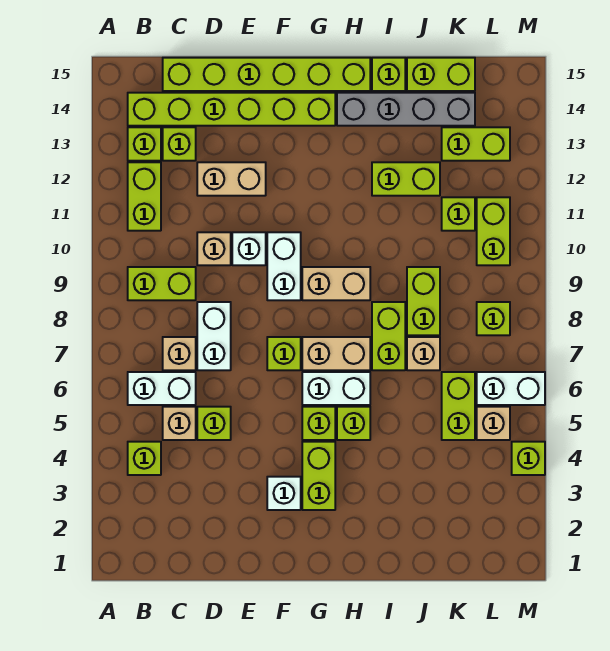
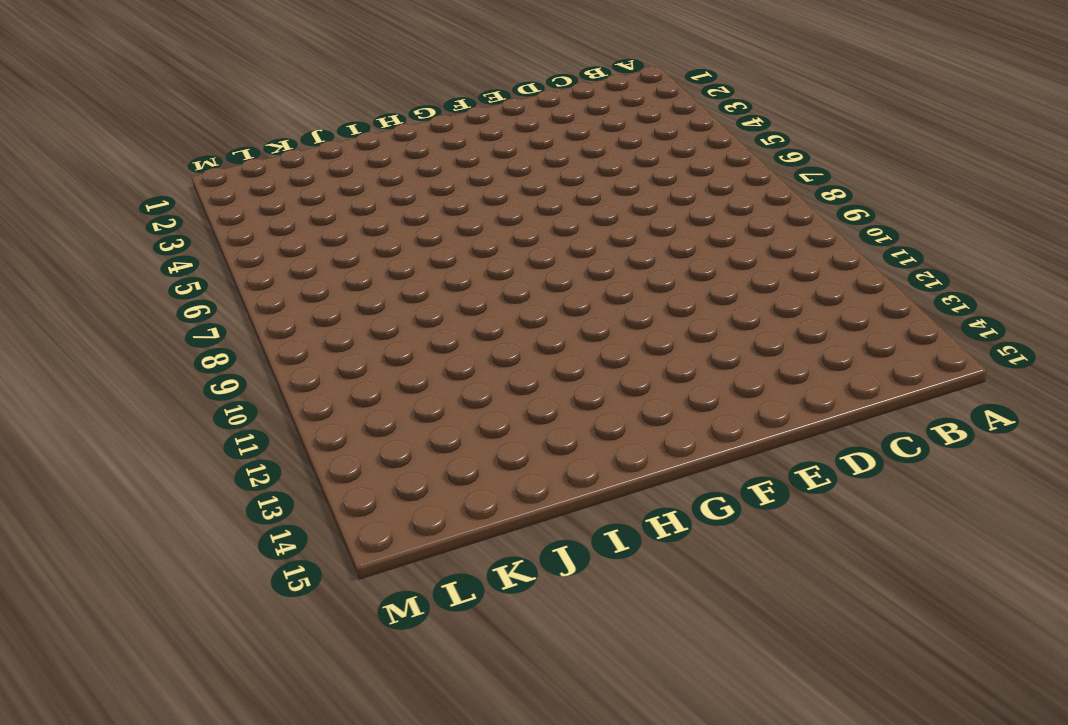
none -> lime brick B4 level 1
none -> white brick B6:C6 level 1
none -> lime brick B9:C9 level 1
none -> lime brick B11:B12 level 1

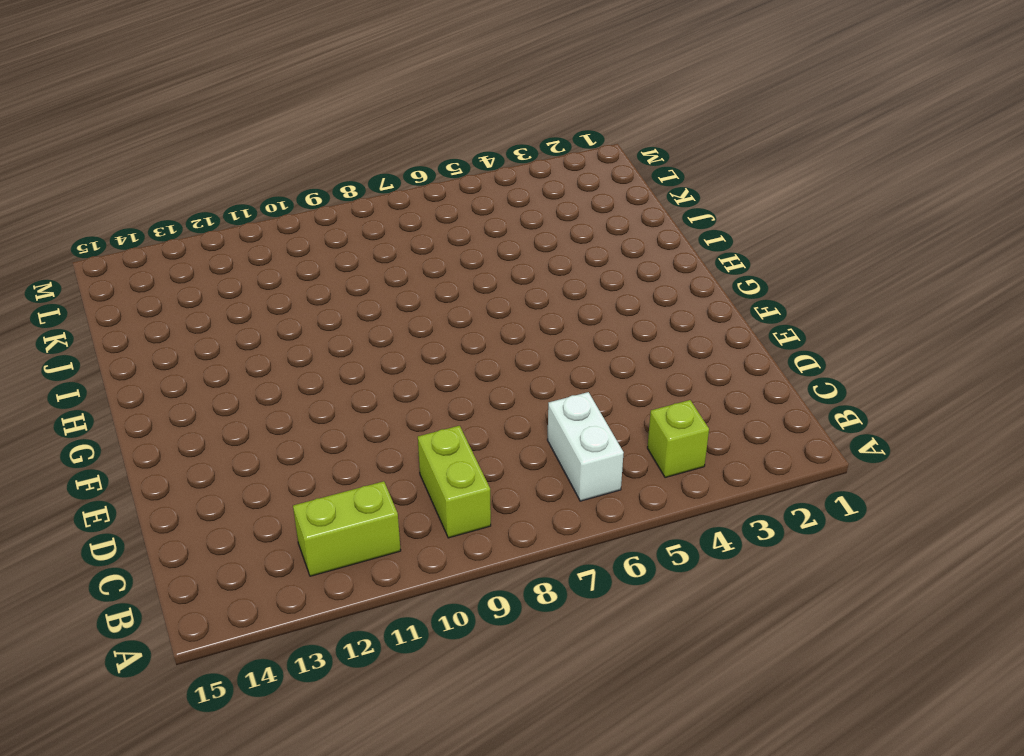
none -> lime brick B13 level 1
none -> lime brick B14:G14 level 1
none -> tan brick C5 level 1
none -> tan brick C7 level 1

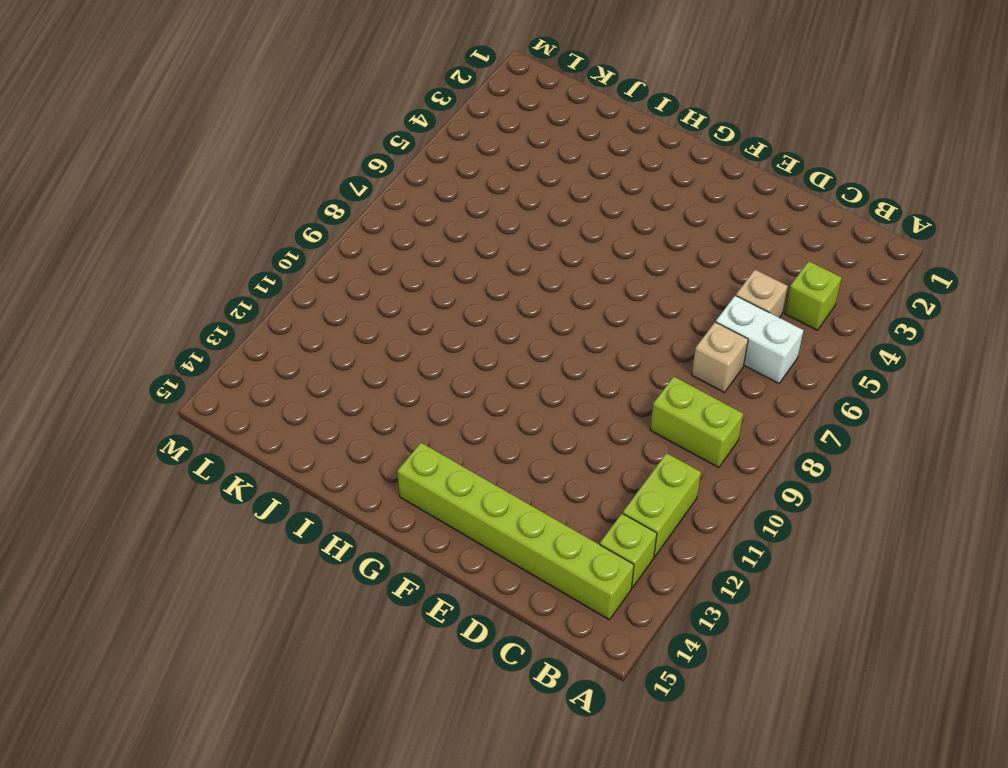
none -> lime brick C13 level 1
none -> lime brick C15:H15 level 1
none -> lime brick D5 level 1
none -> white brick D7:D8 level 1

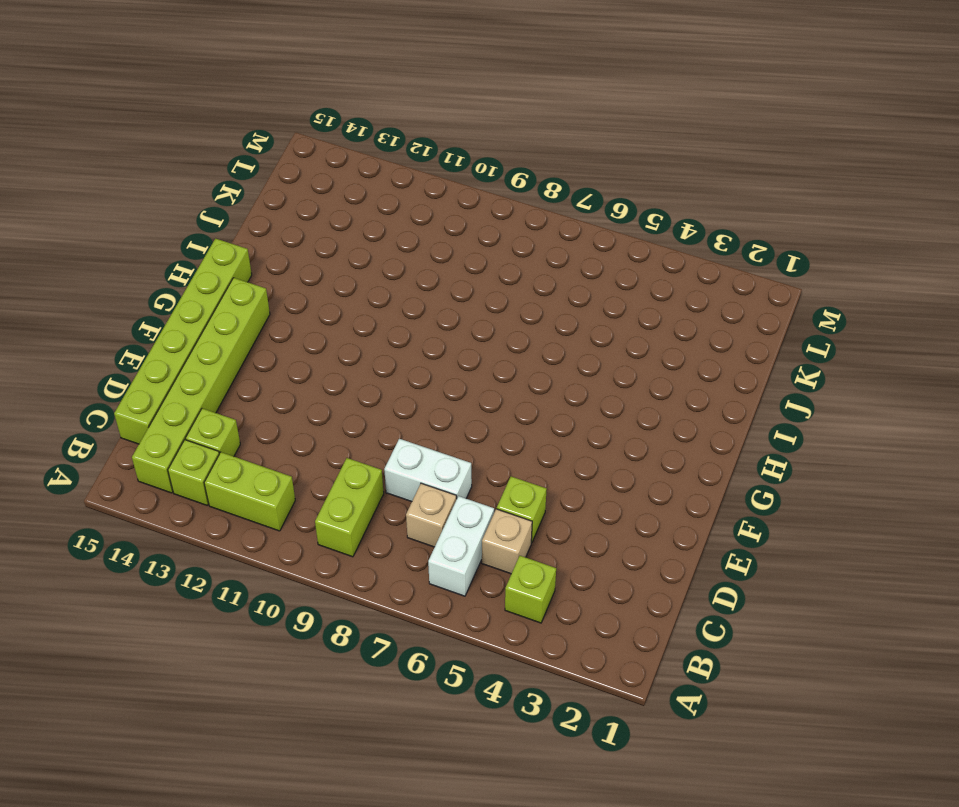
none -> tan brick D10 level 1
none -> tan brick D12:E12 level 1
none -> white brick E10 level 1
none -> white brick F3 level 1

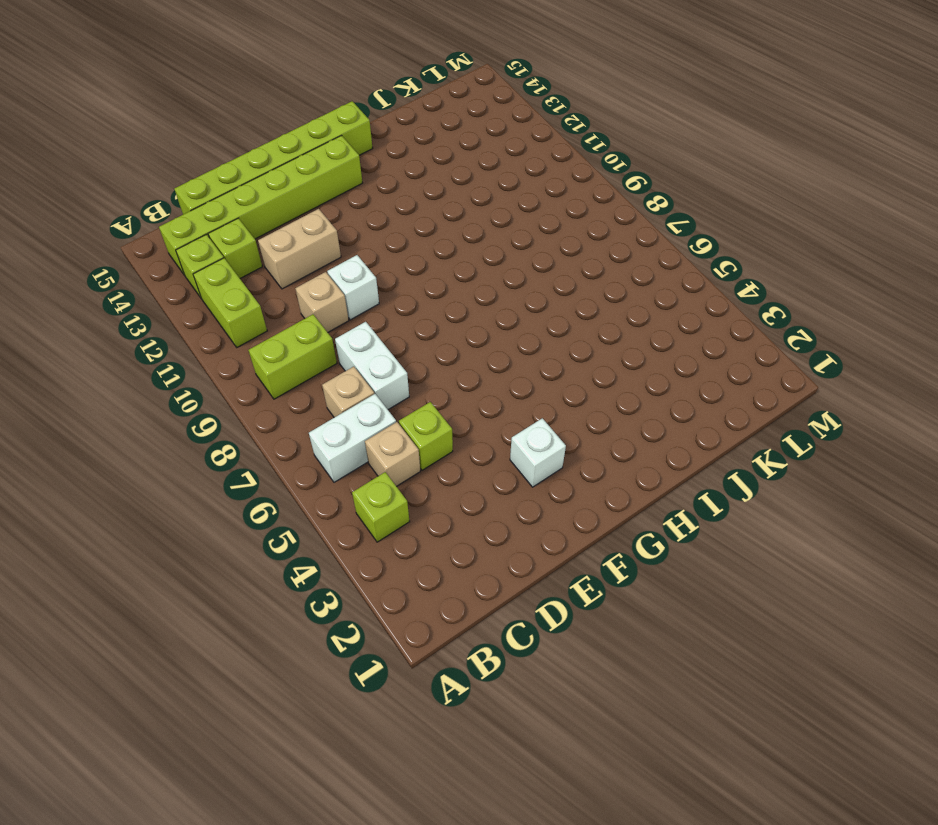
none -> lime brick F7 level 1
none -> white brick F9:F10 level 1
none -> lime brick G3:G4 level 1
none -> lime brick G5 level 1

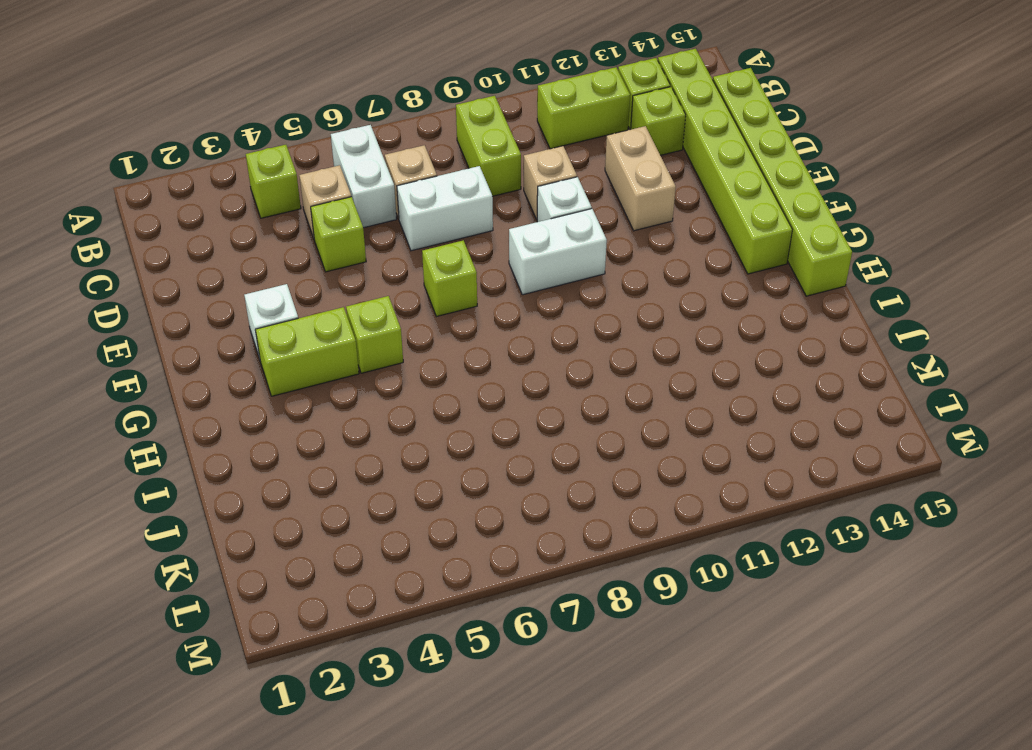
none -> white brick G6:H6 level 1
none -> tan brick G7:H7 level 1
none -> tan brick G9:H9 level 1
none -> lime brick H5 level 1

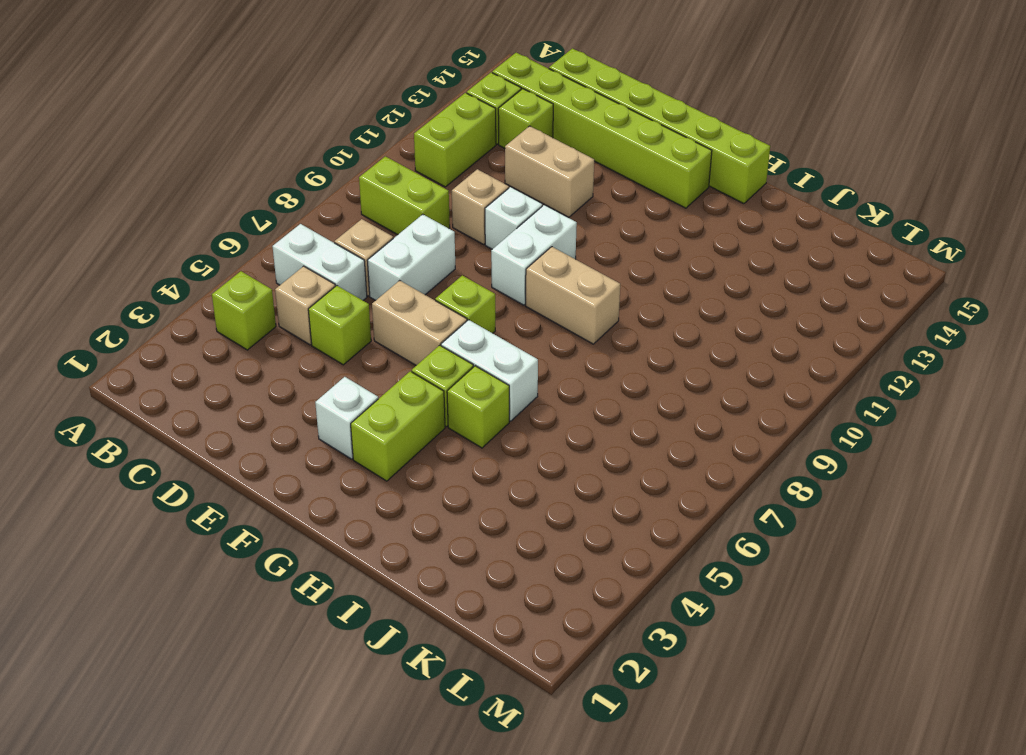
tan brick E6:F6 level 1 -> tan brick G7:H7 level 1
none -> grey brick H14:K14 level 1
none -> lime brick I7:I8 level 1
none -> lime brick I12:J12 level 1
none -> lime brick I15 level 1

